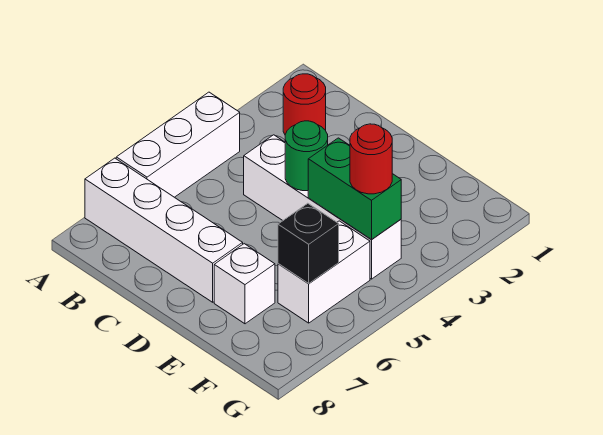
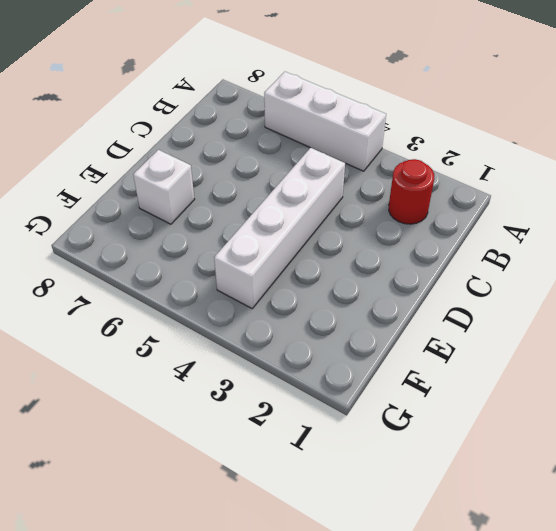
none -> white brick A7:D7 level 1
none -> white brick F5:F6 level 1

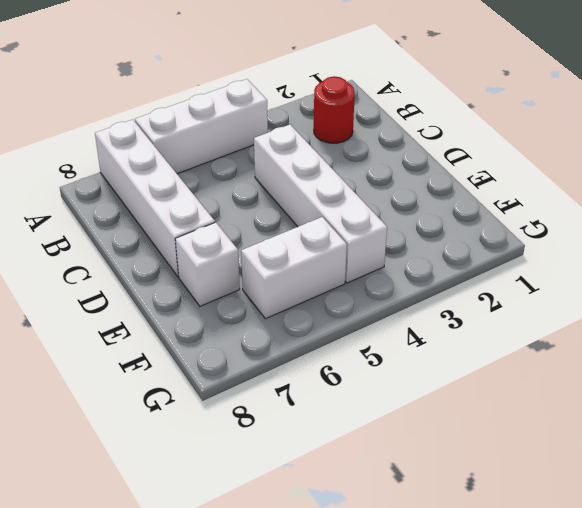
none -> green round brick D4 level 2
none -> green brick E4:F4 level 2

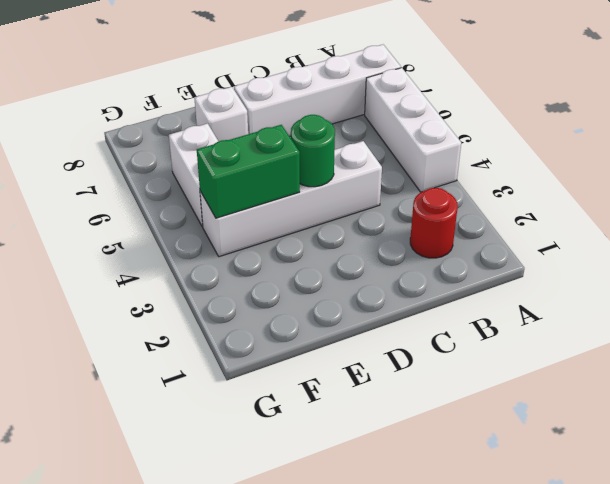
none -> black brick F6 level 2
none -> red round brick F4 level 3

